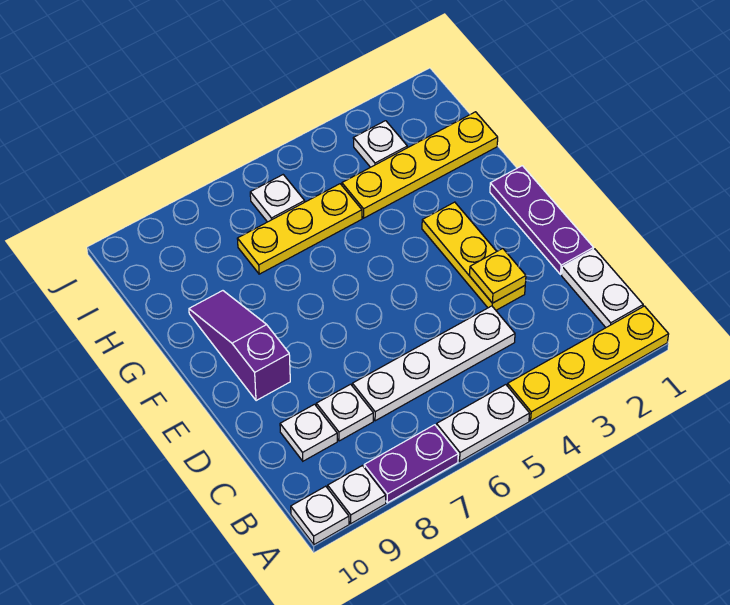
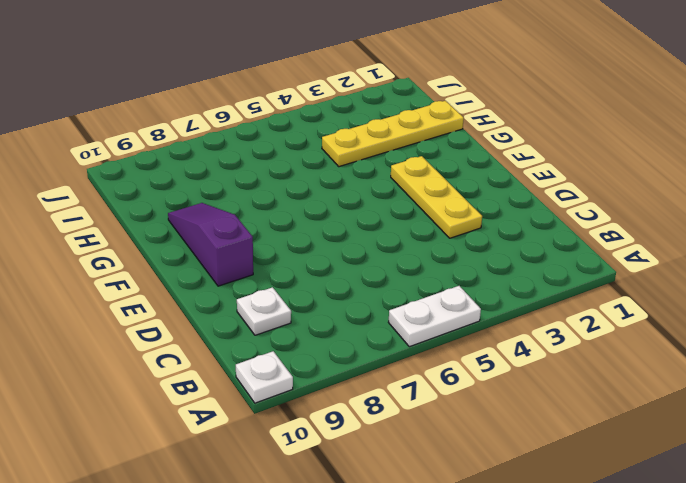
none -> yellow plate A1:A4 level 1
none -> purple plate A7:A8 level 1
none -> white plate A9 level 1

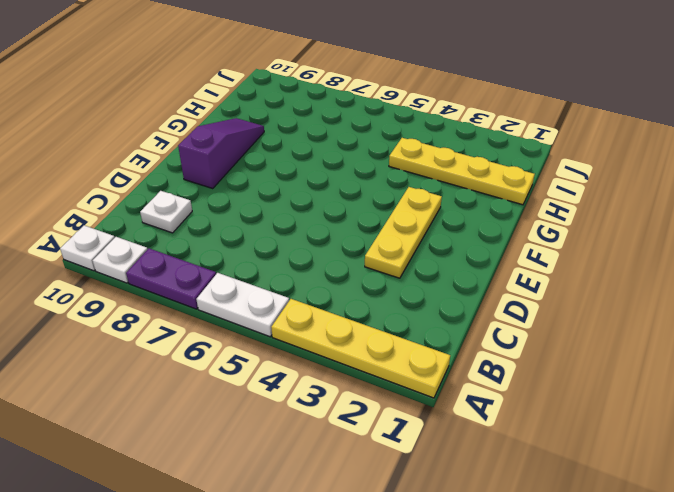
none -> white plate B1:C1 level 1
none -> white plate C4:C7 level 1
none -> white plate C8 level 1

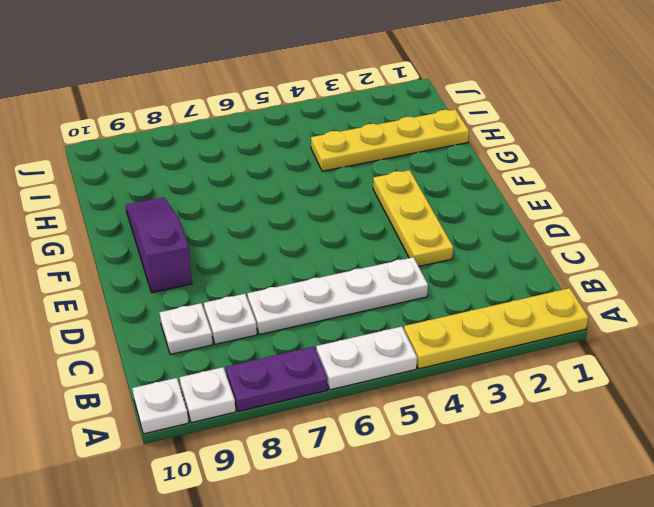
none -> white plate B1:C1 level 1
none -> purple plate D1:F1 level 1
none -> yellow plate H5:H7 level 1

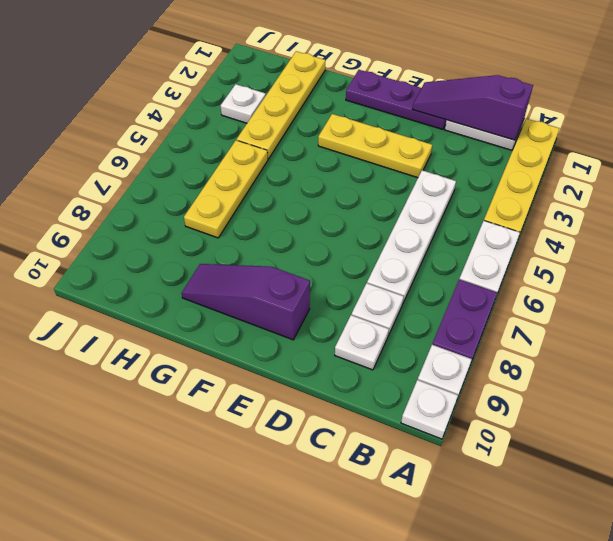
purple slope B1:D1 level 2 top B -> none
none -> white plate I6 level 1
none -> yellow plate D3 level 2

